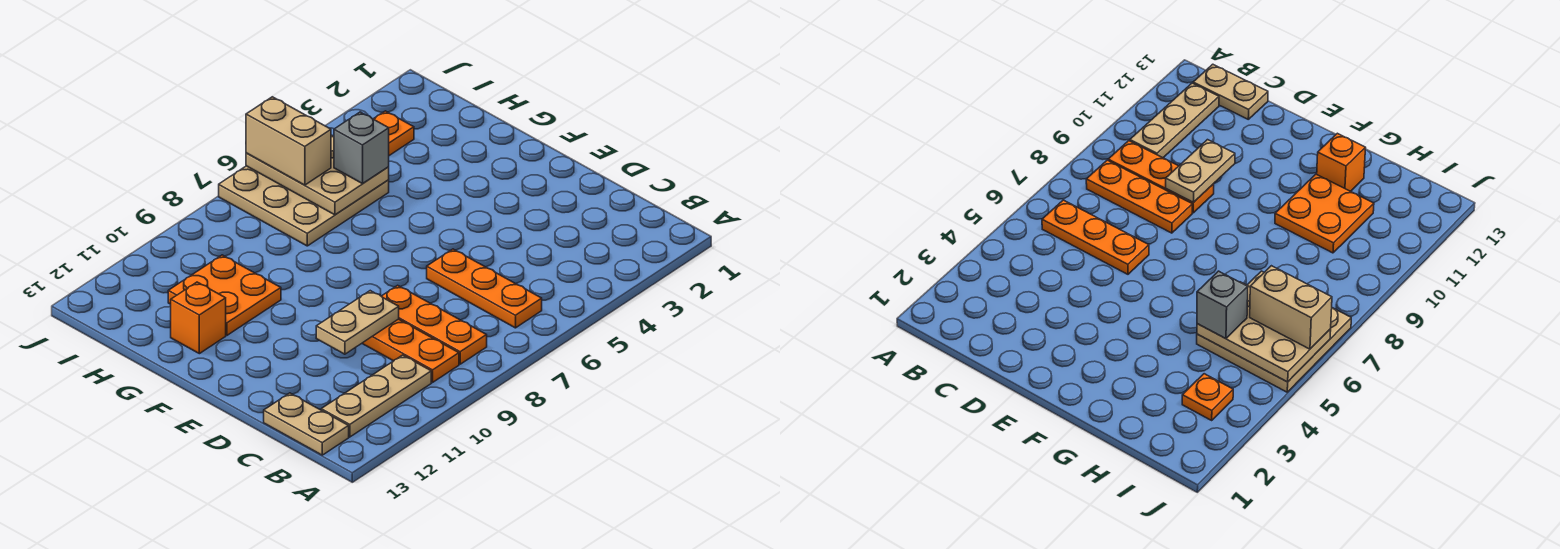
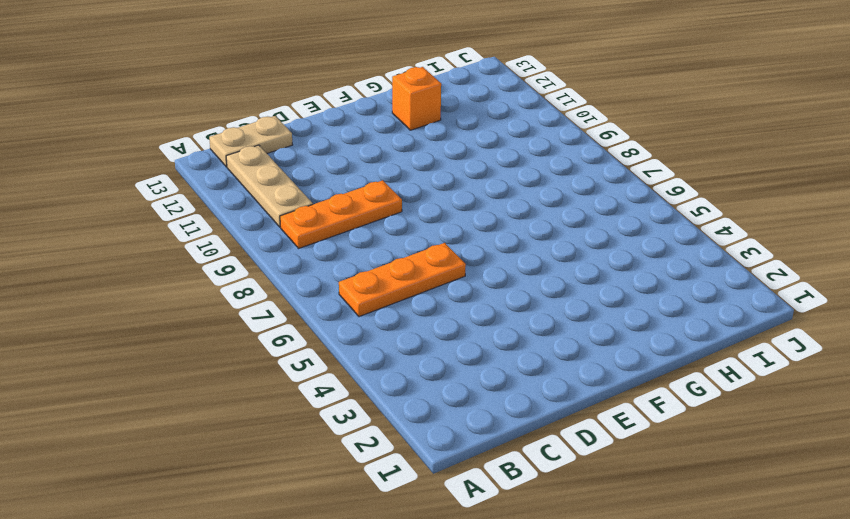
none -> orange plate B8:D8 level 1
none -> orange plate G10:H11 level 1
none -> tan plate H5:J7 level 1

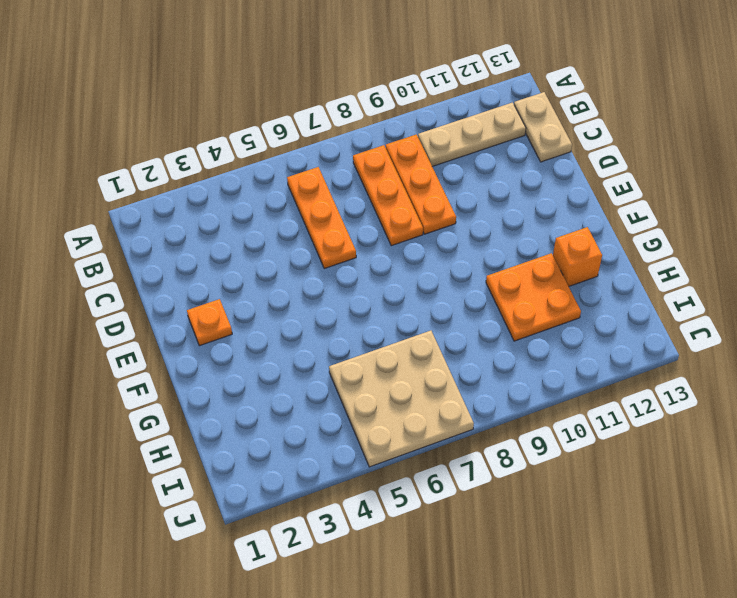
orange plate E2 level 1 -> orange plate I3 level 1
none -> tan plate D9:D10 level 2
none -> tan plate H5:J6 level 2
none -> grey brick H5 level 3

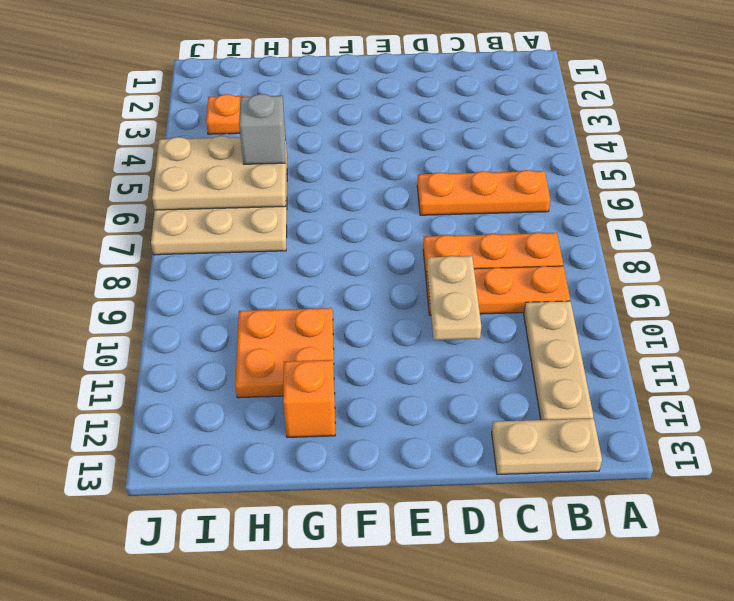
none -> tan brick I6:J6 level 3

